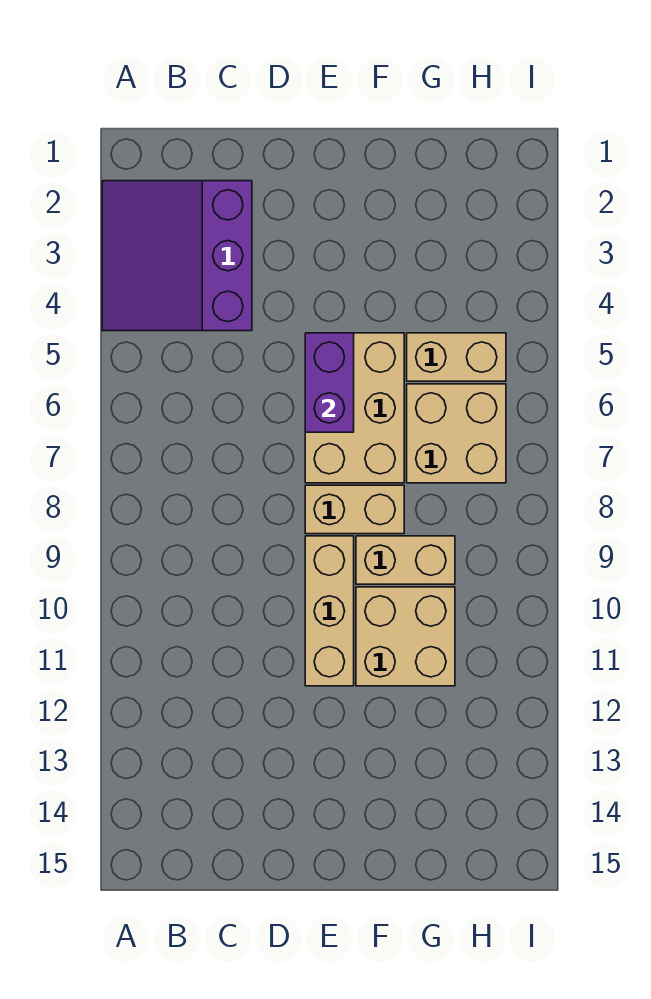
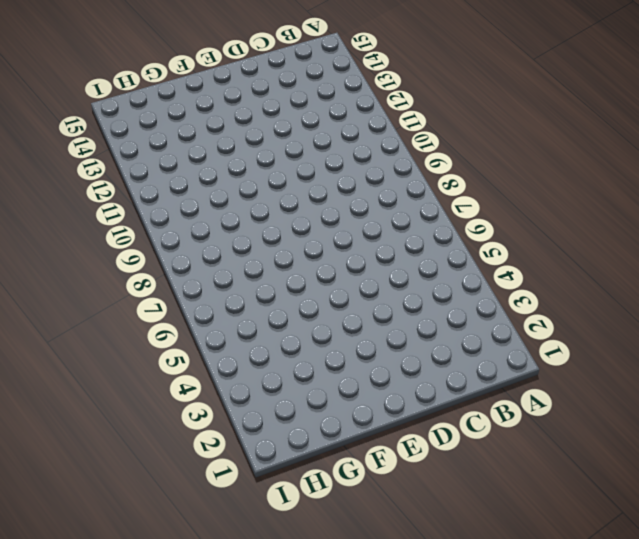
none -> purple slope A2:C4 level 1 top C
none -> tan brick E5:F7 level 1

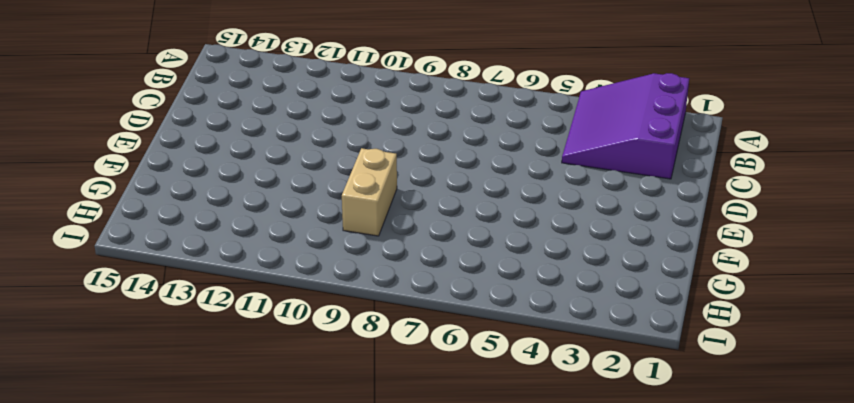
purple slope A2:C4 level 1 top 2 -> purple slope A2:C4 level 1 top C
none -> tan brick E5:F7 level 1
none -> tan brick E8:F8 level 1

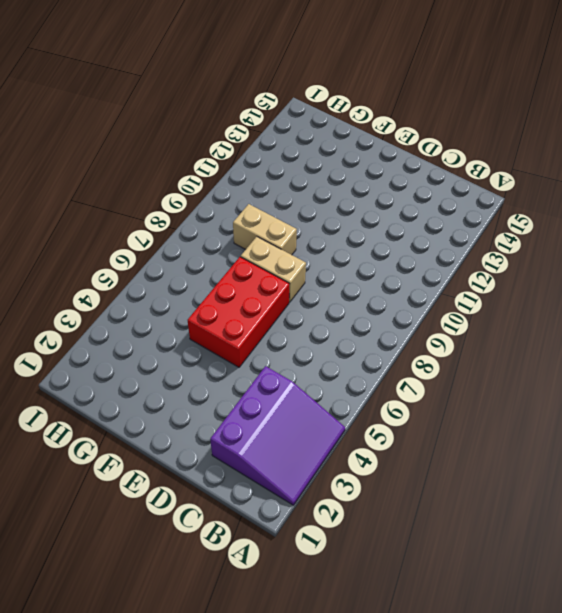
red brick E5:F7 level 1 -> tan brick E5:F7 level 1
none -> tan brick E9:E11 level 1
none -> tan brick F10:G11 level 1

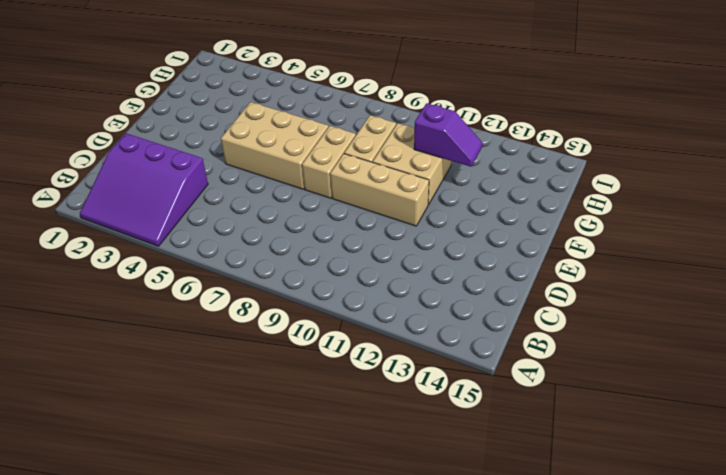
purple slope G11:G12 level 2 top 11 -> none
none -> tan brick G5:H5 level 1
none -> tan brick G6:H7 level 1

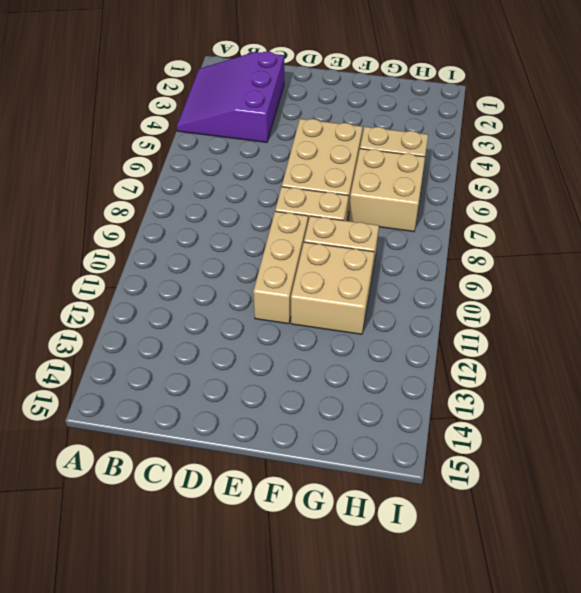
none -> purple brick E5:E6 level 2

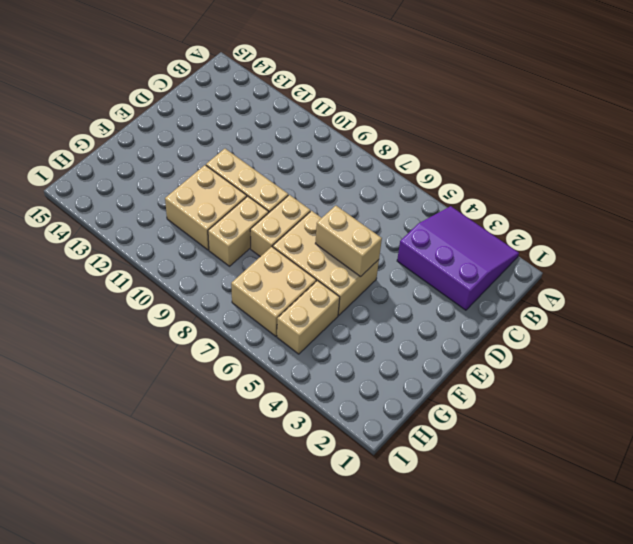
tan brick E5:E6 level 2 -> purple brick E5:E6 level 2

